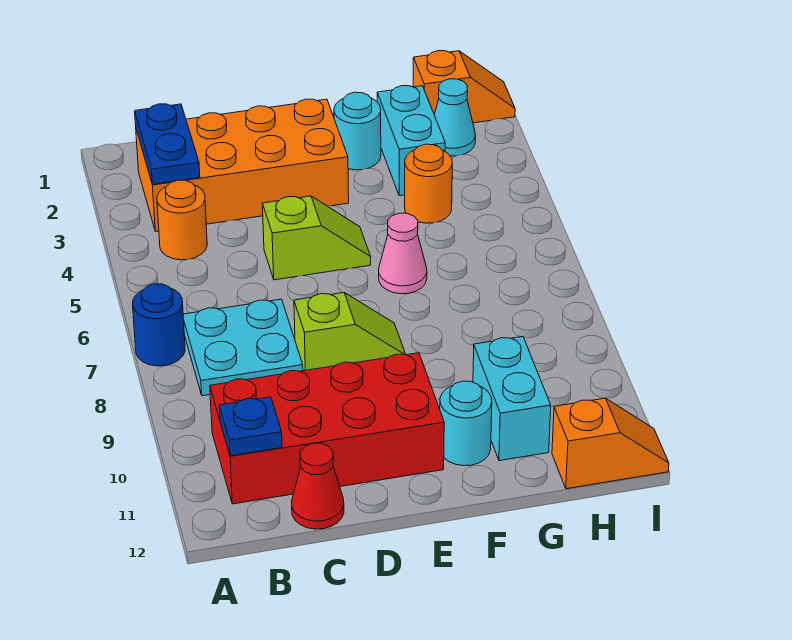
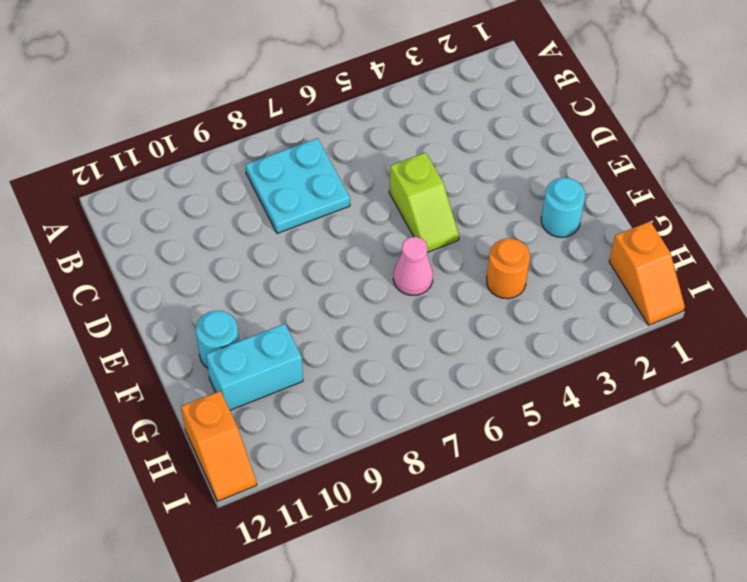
none -> blue round brick A7 level 1
none -> orange brick B2:E3 level 1
none -> orange round brick B4 level 1

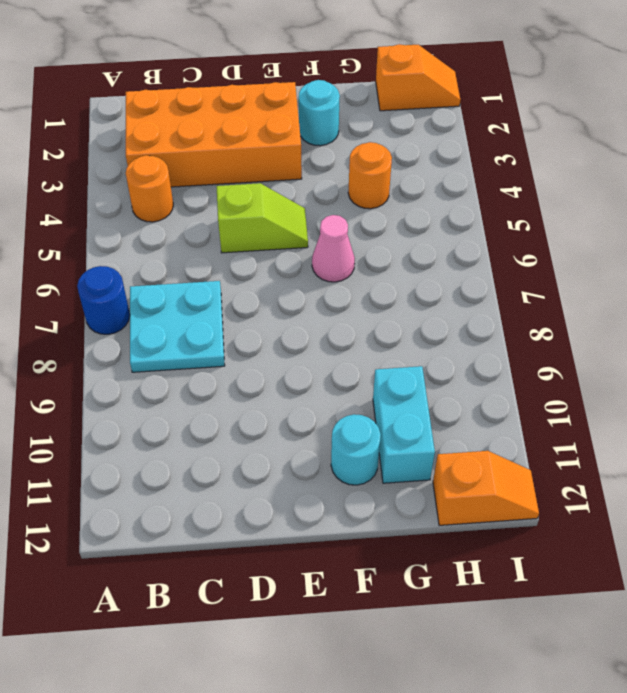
none -> red brick B10:E11 level 1
none -> red cone C12 level 1
none -> lime slope D8:E8 level 1 top D

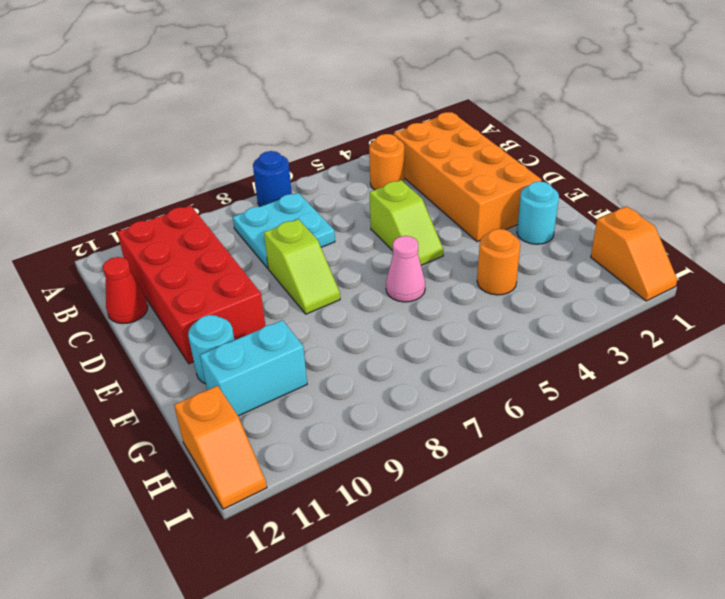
none -> cyan brick G2:G3 level 1
none -> cyan cone H2 level 1
none -> blue plate B2:B3 level 2

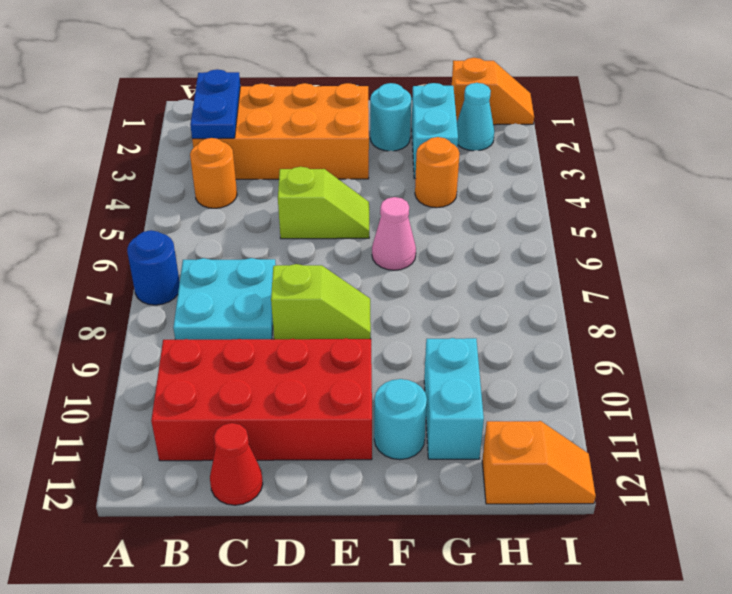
none -> blue plate B11 level 2

